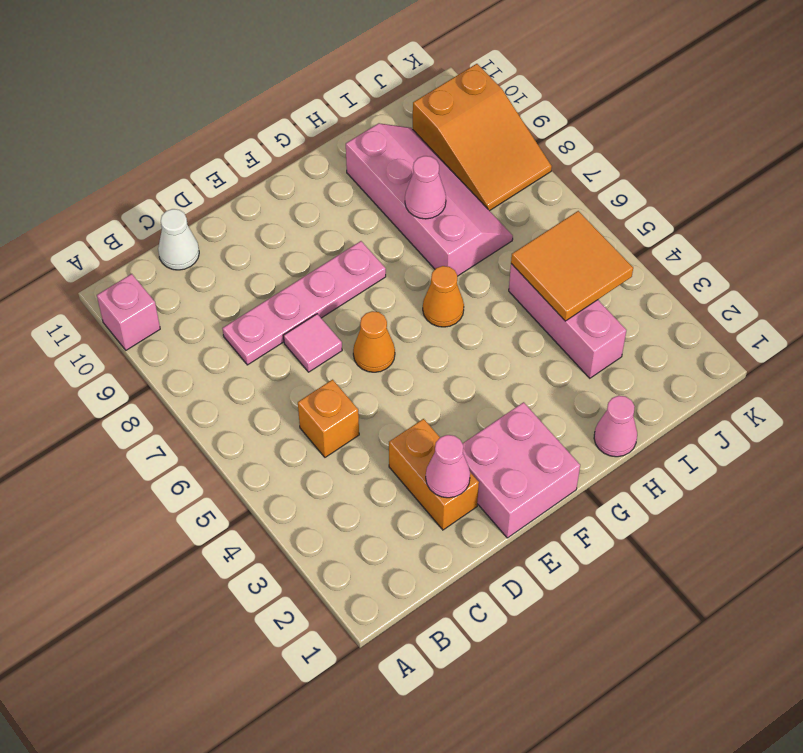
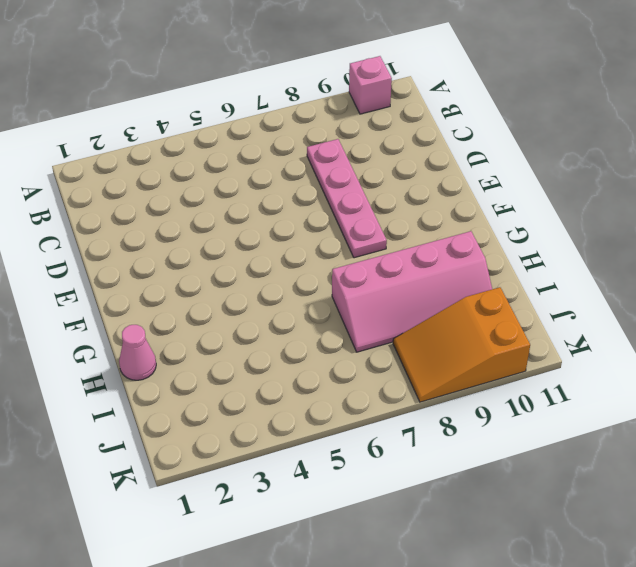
none -> orange brick C5 level 1
none -> white cone C11 level 1
none -> orange brick D2:D3 level 1

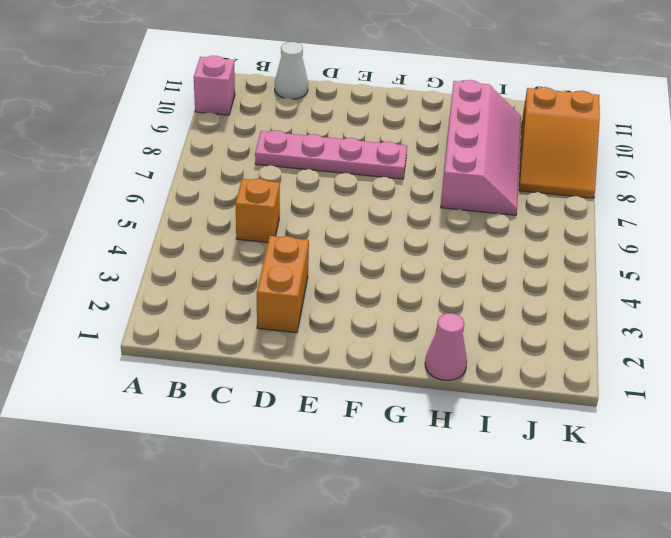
none -> pink tile D7 level 1
none -> pink brick E1:F2 level 1
none -> orange cone E6 level 1

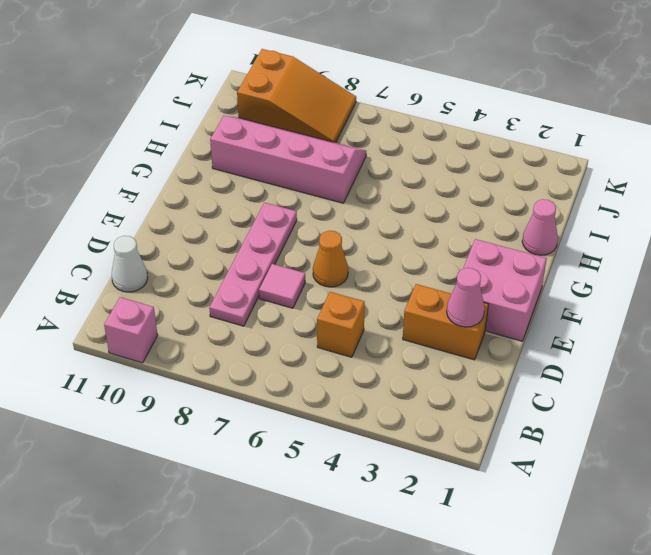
none -> orange cone G6 level 1
none -> pink brick I3:I5 level 1
none -> pink cone H8 level 2

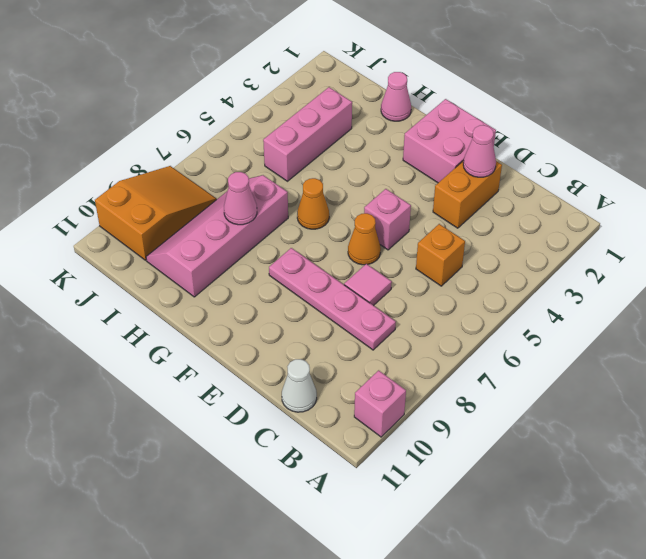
pink brick E5 level 1 -> none
none -> orange tile I4:J5 level 2

